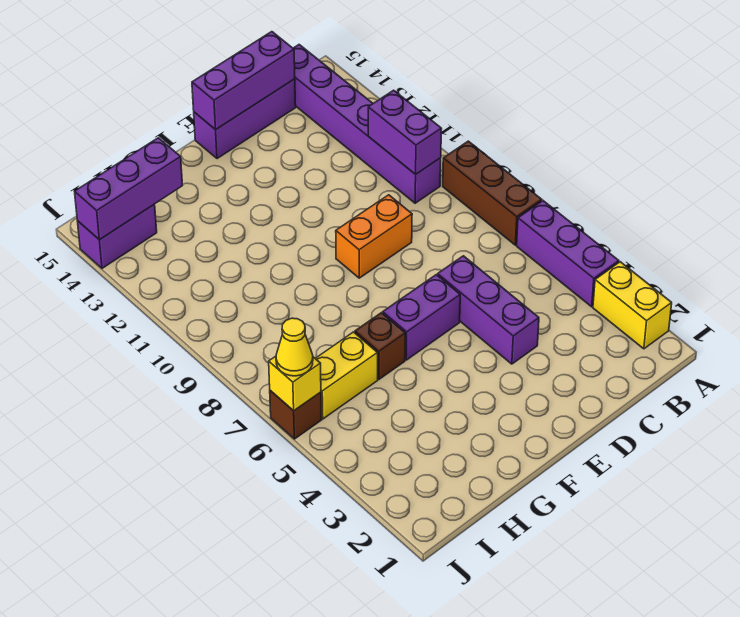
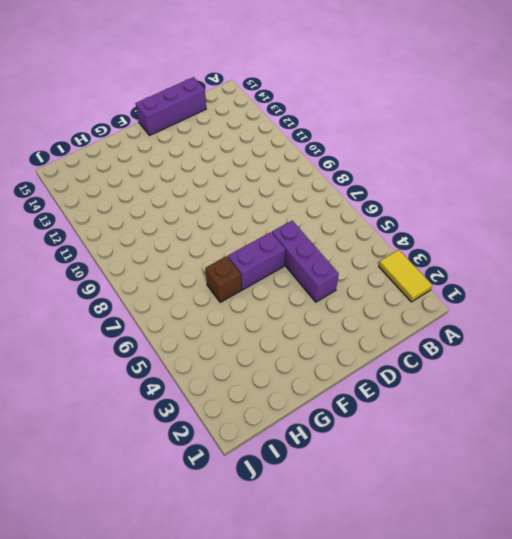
yellow tile A2:A3 level 1 -> yellow brick A2:A3 level 1
none -> purple brick A4:A6 level 1
none -> brown brick A7:A9 level 1
none -> purple brick B10:B15 level 1

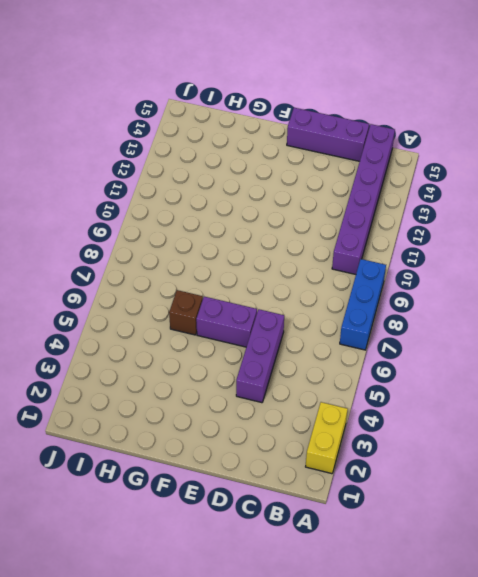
blue brick A7:A9 level 1 -> brown brick A7:A9 level 1
none -> purple brick A4:A6 level 1
none -> orange brick D9:E9 level 1
none -> yellow brick H6:I6 level 1

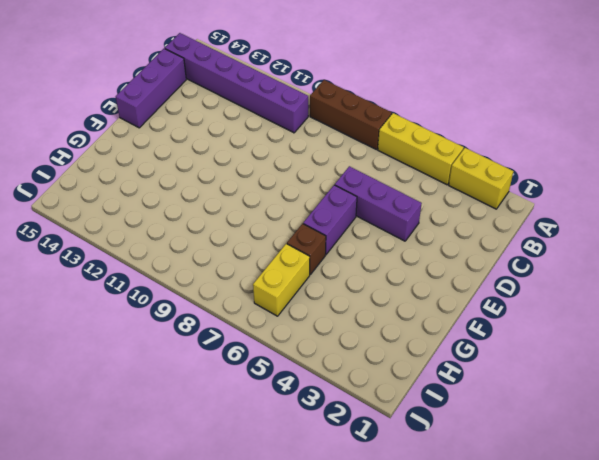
yellow brick A4:A6 level 1 -> purple brick A4:A6 level 1
none -> orange brick D9:E9 level 1
none -> purple brick I14:J14 level 1
none -> brown brick J6 level 1

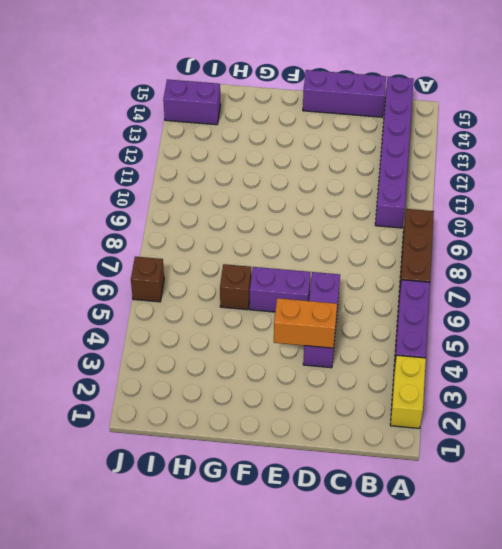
orange brick D4:E4 level 2 -> orange brick D9:E9 level 1
none -> yellow brick H6:I6 level 1
none -> purple brick B10:B11 level 2
none -> purple brick C15:E15 level 2

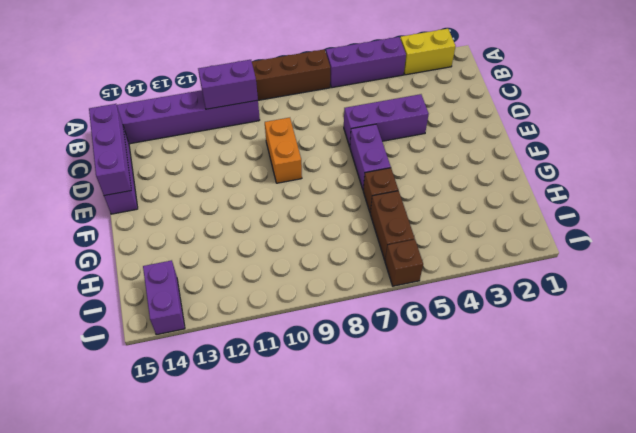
brown brick H6:I6 level 1 -> yellow brick H6:I6 level 1
none -> purple brick H14:J14 level 2
none -> yellow brick J6 level 2
none -> yellow cone J6 level 3

